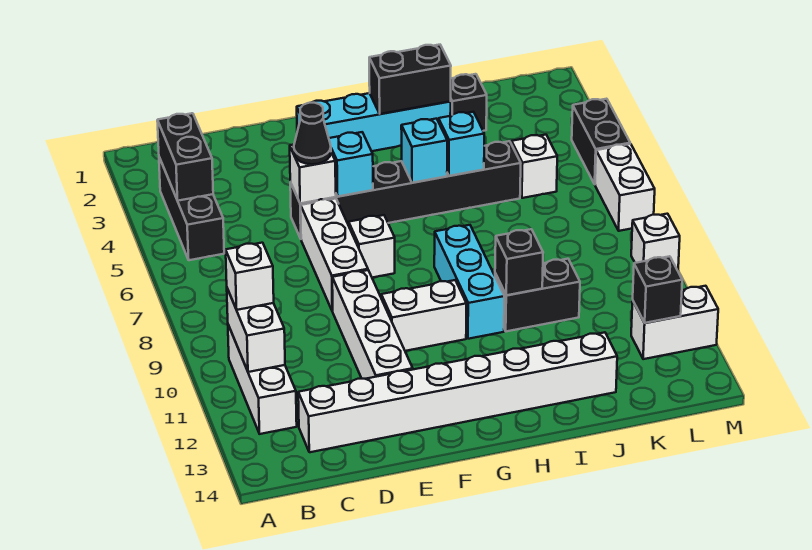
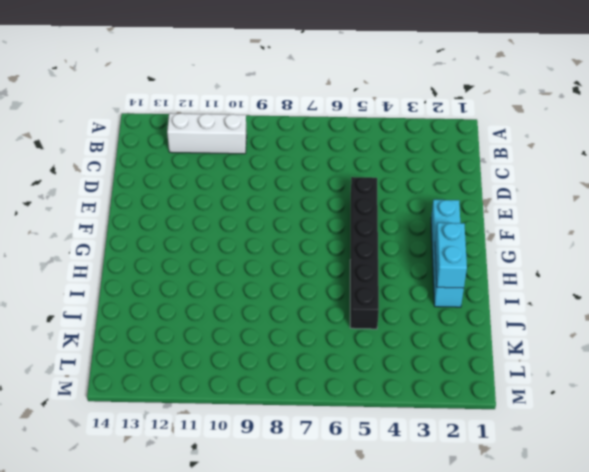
cyan brick H2:I2 level 2 -> black brick H2:I2 level 2
none -> black brick B3:B5 level 1
none -> white brick C13:J13 level 1
none -> white brick E6:E8 level 1

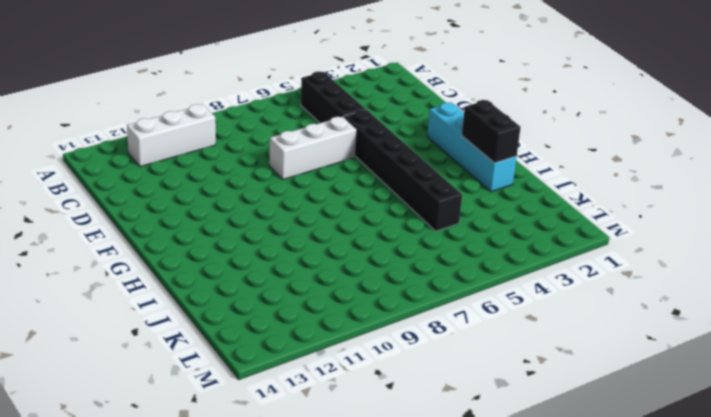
black brick B5:D5 level 1 -> black brick B3:B5 level 1
none -> white brick C13:J13 level 1
none -> white brick E9:E12 level 1
none -> white brick F7 level 1

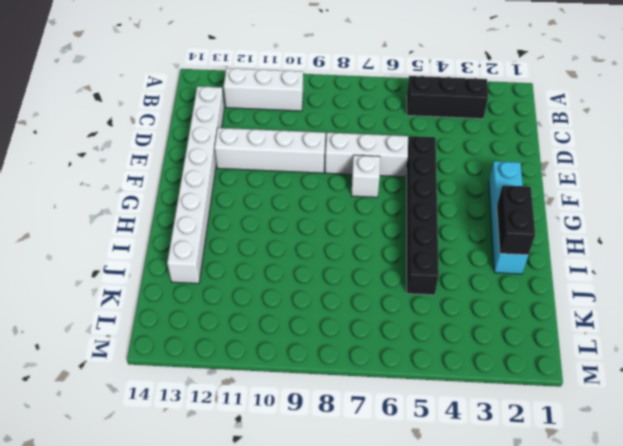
none -> white brick F10:G10 level 1
none -> cyan brick H8:H10 level 1
none -> black brick I10:J10 level 1

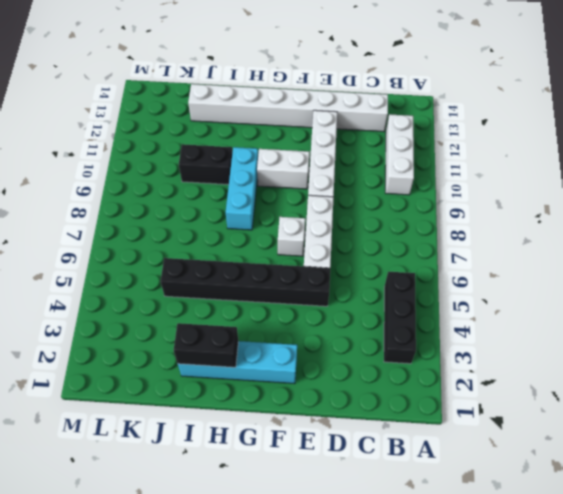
none -> black brick J2 level 1
none -> white brick K5 level 1
none -> white brick L12:M12 level 1

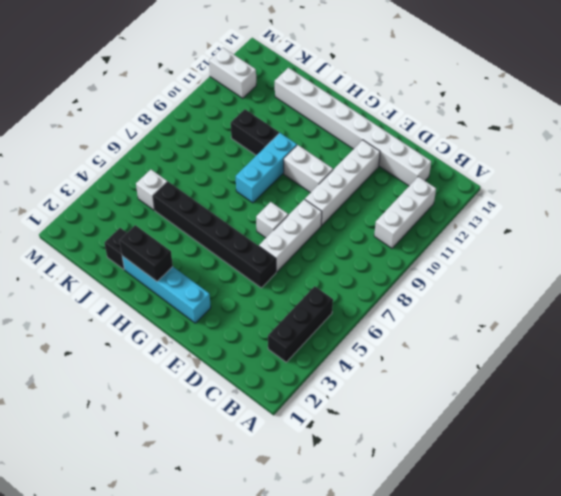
none -> black brick M4:M5 level 1
none -> white brick M6:M7 level 1
none -> white brick M9 level 1

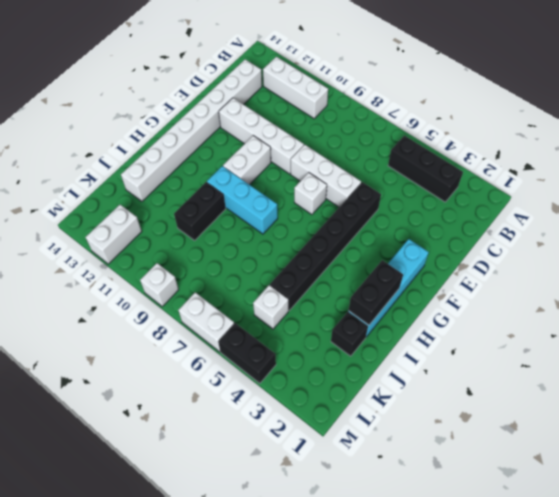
none -> black brick B3:B4 level 2
none -> white brick B10:B11 level 2
none -> white brick E5 level 2

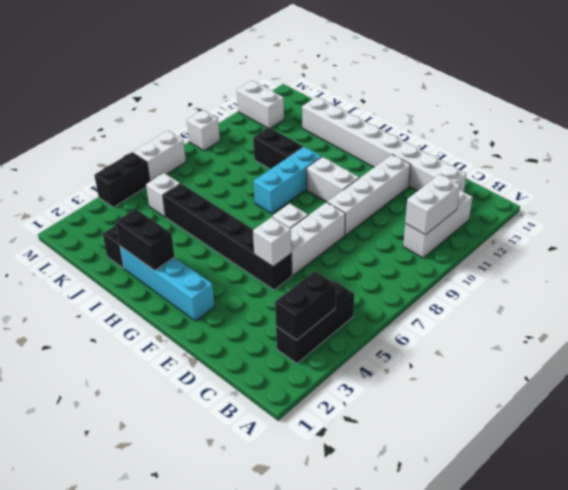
none -> cyan brick F5 level 2
none -> cyan brick H5 level 2
none -> cyan brick I5 level 2

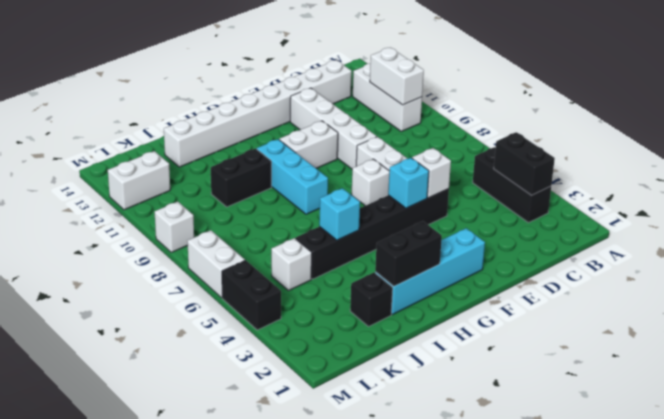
none -> cyan brick H5 level 2
none -> black brick I10 level 2
none -> black brick L12 level 2

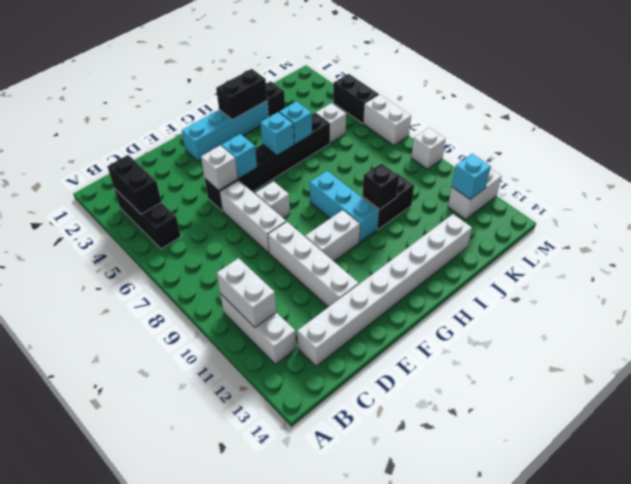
cyan brick L12 level 2 -> black brick L12 level 2
none -> white brick B10 level 3
none -> black cone E5 level 3

